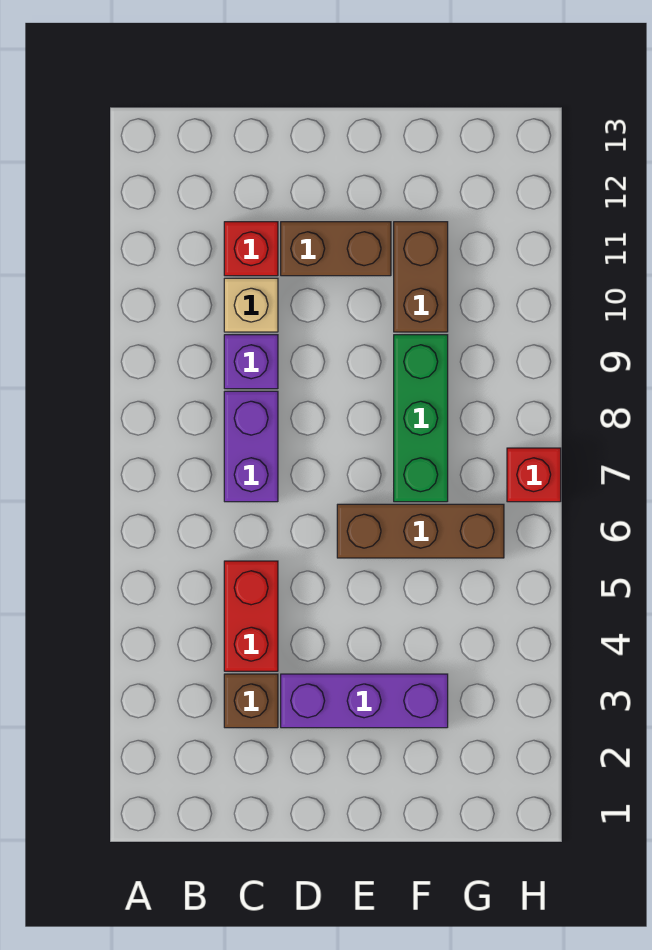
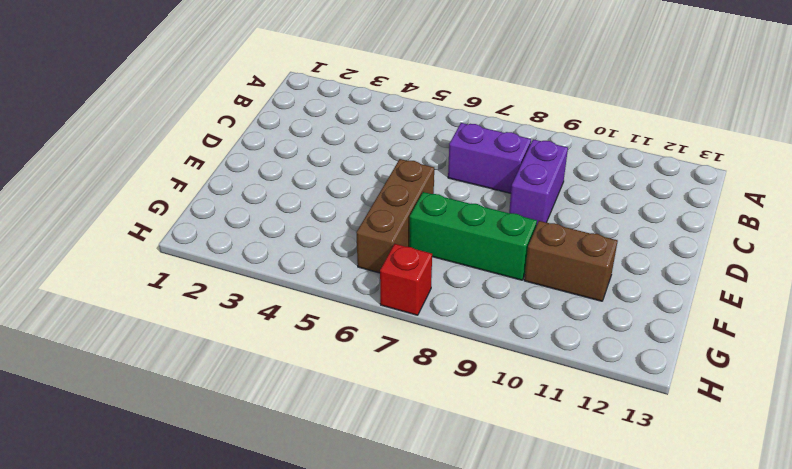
purple brick C9:D9 level 1 -> purple brick C9 level 1
none -> brown brick C3 level 1
none -> red brick C4:C5 level 1
none -> tan brick C10 level 1

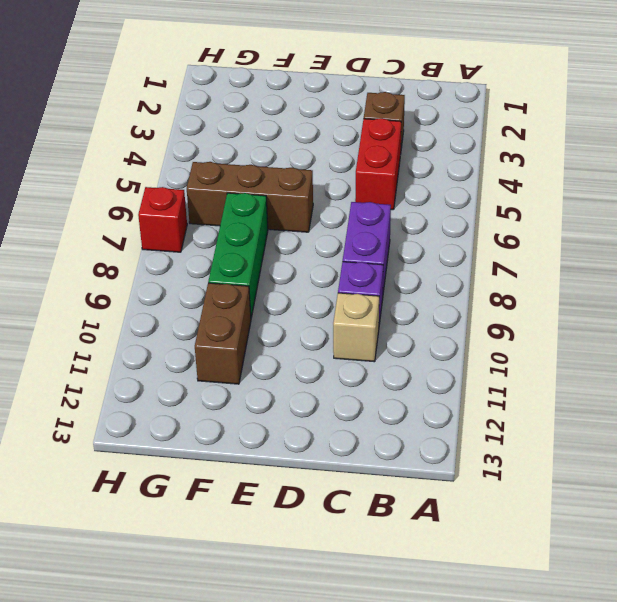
none -> red brick C11 level 1
none -> purple brick D3:F3 level 1
none -> brown brick D11:E11 level 1

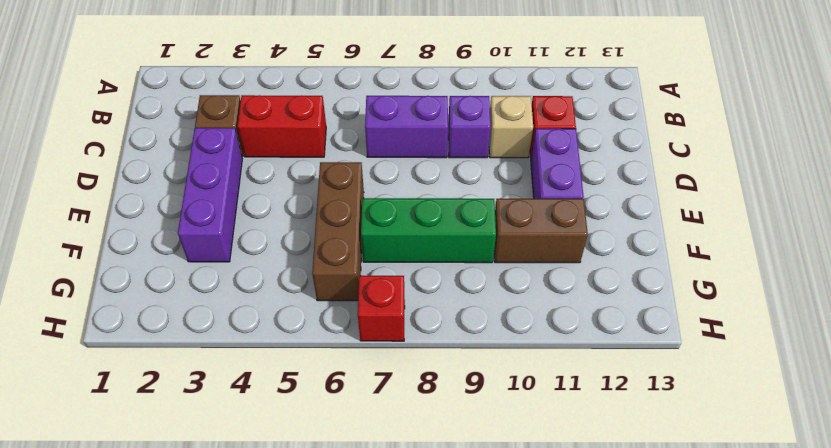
purple brick D11:E11 level 1 -> brown brick D11:E11 level 1

